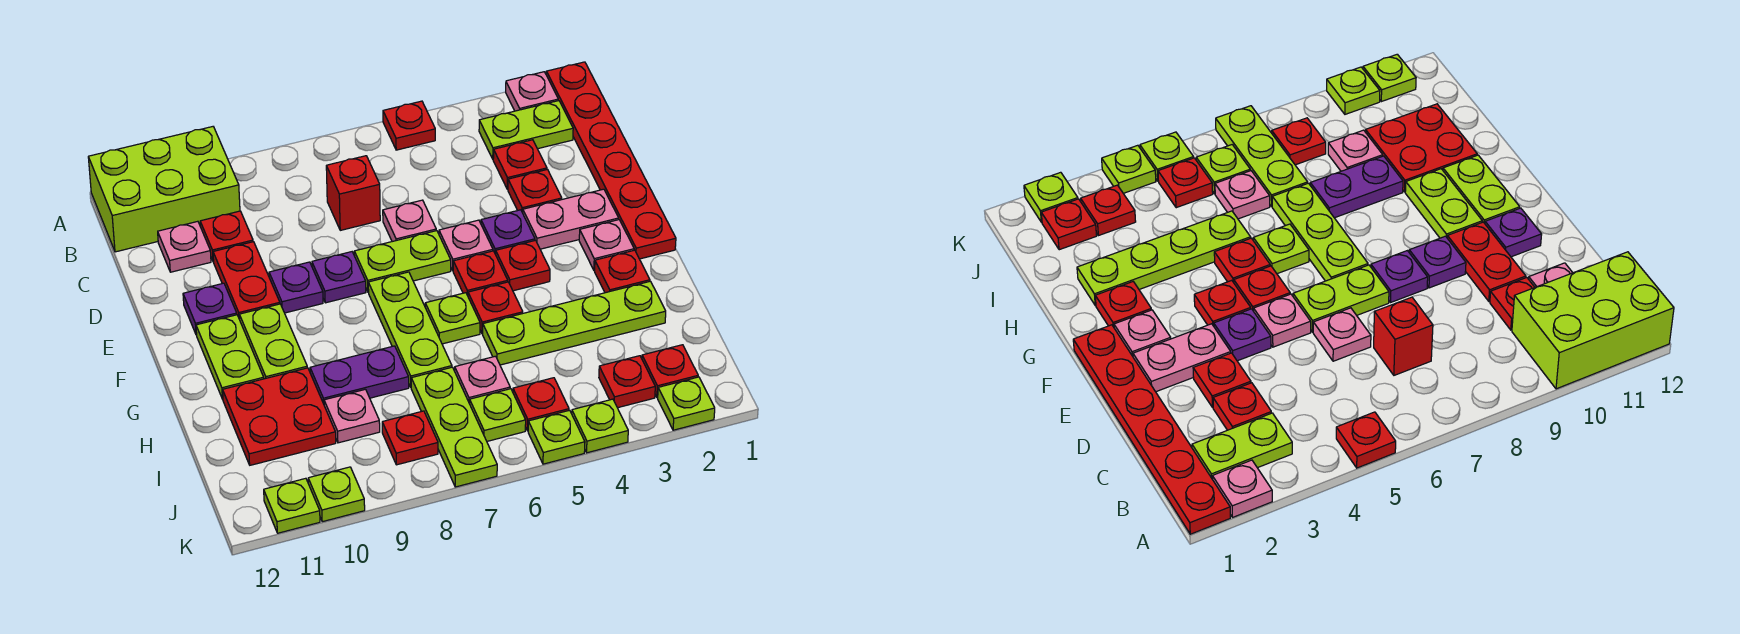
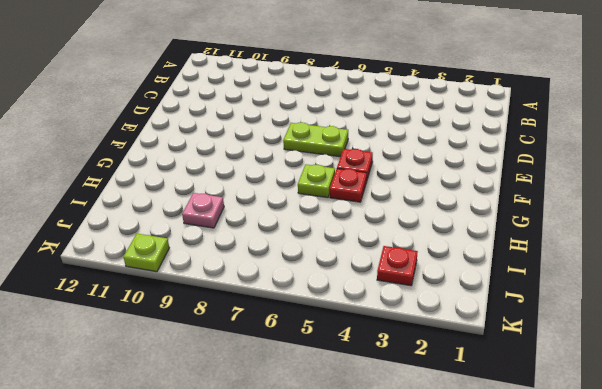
none -> red plate A1:F1 level 1
none -> pink plate A2 level 1
none -> red plate A5 level 1
none -> lime brick A10:B12 level 1

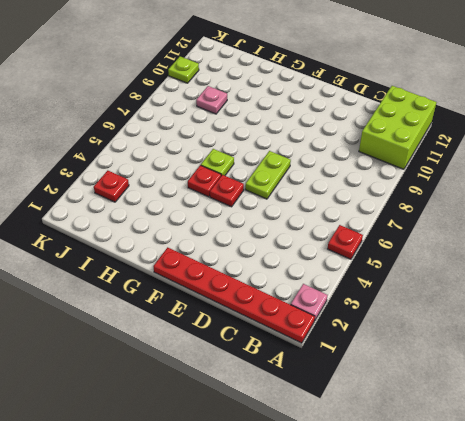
none -> lime plate B2:B3 level 1
none -> red plate C3 level 1
none -> red brick C7 level 1
none -> red plate C10 level 1

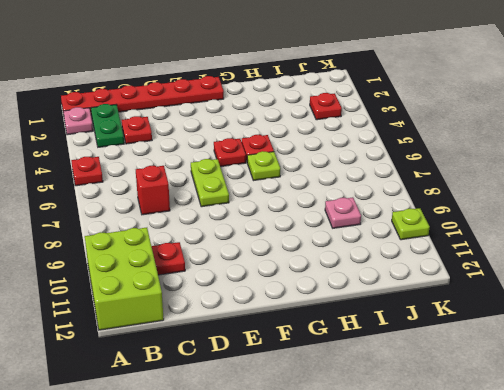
green plate B2:B3 level 1 -> lime plate B2:B3 level 1
none -> pink plate C11 level 1
none -> red plate D3 level 1
none -> pink plate D6 level 1
none -> red plate D10:E10 level 1

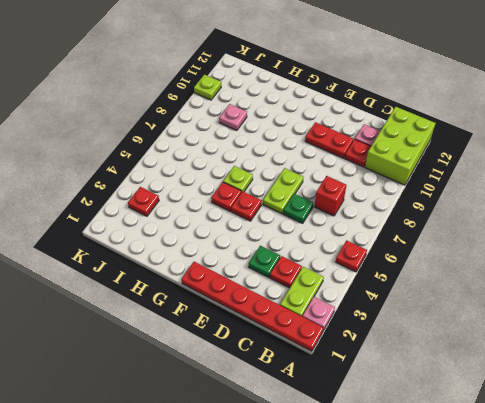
green plate D3 level 1 -> red plate D3 level 1
green plate D6 level 1 -> pink plate D6 level 1
none -> pink plate E2:E3 level 1
none -> purple plate E4 level 1
none -> pink plate E5 level 1
none -> purple plate E8 level 1

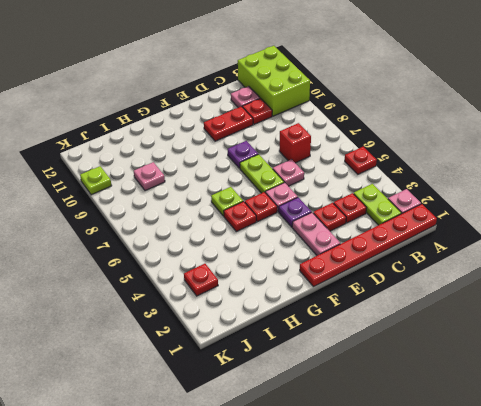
none -> purple plate E9 level 1
none -> purple plate E11 level 1
none -> pink plate F2 level 1
none -> red plate F4 level 1

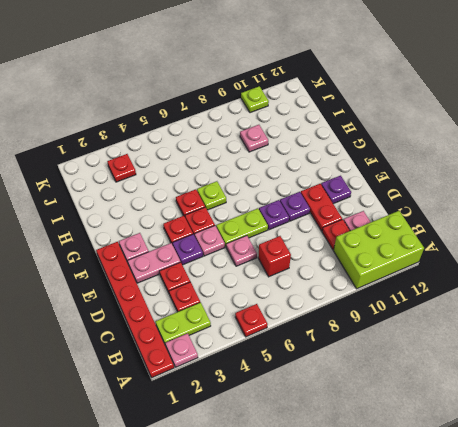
none -> lime plate F7:H7 level 1
none -> lime plate F10:G10 level 1
none -> lime plate F11:G11 level 1
none -> red plate G2 level 1

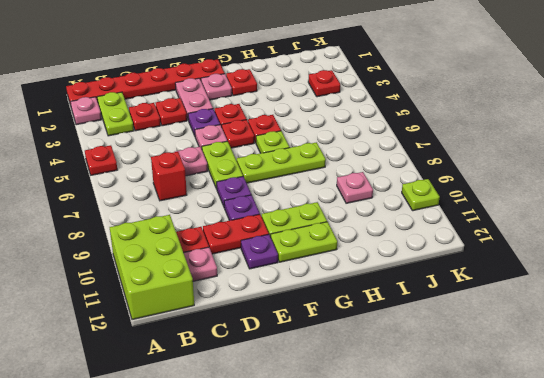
none -> lime plate H2:H5 level 1
none -> purple plate H8:H9 level 1
none -> red plate H10:I11 level 1
none -> pink plate I6 level 1

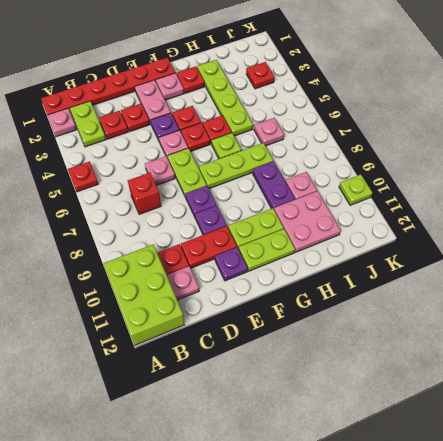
pink plate H10:I11 level 1 -> red plate H10:I11 level 1
none -> lime plate I7:K7 level 1
none -> red plate J2 level 1
none -> red plate J5 level 1
none -> lime plate J6 level 1

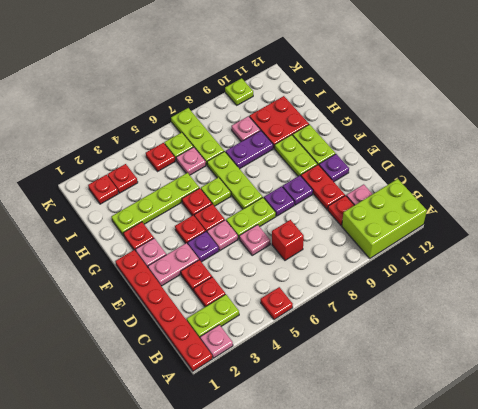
none -> red plate J8 level 1
none -> lime plate K2 level 1
none -> lime plate K4 level 1
none -> lime plate K5 level 1

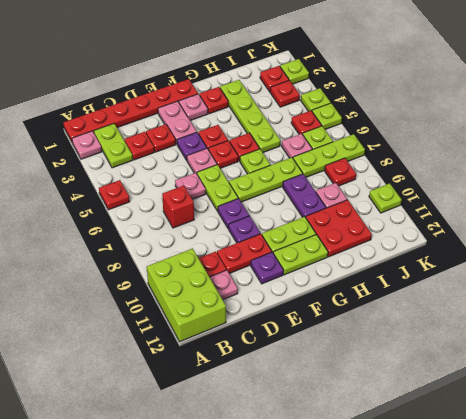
none -> lime plate K11 level 1

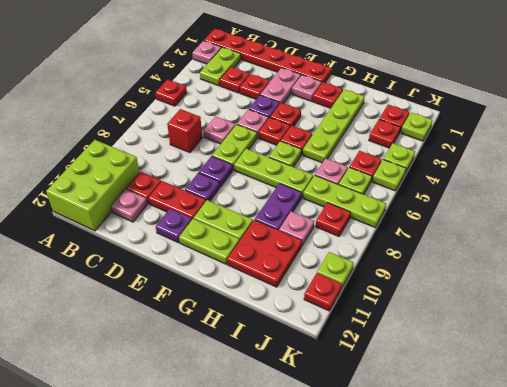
red plate K11 level 1 -> lime plate K11 level 1

